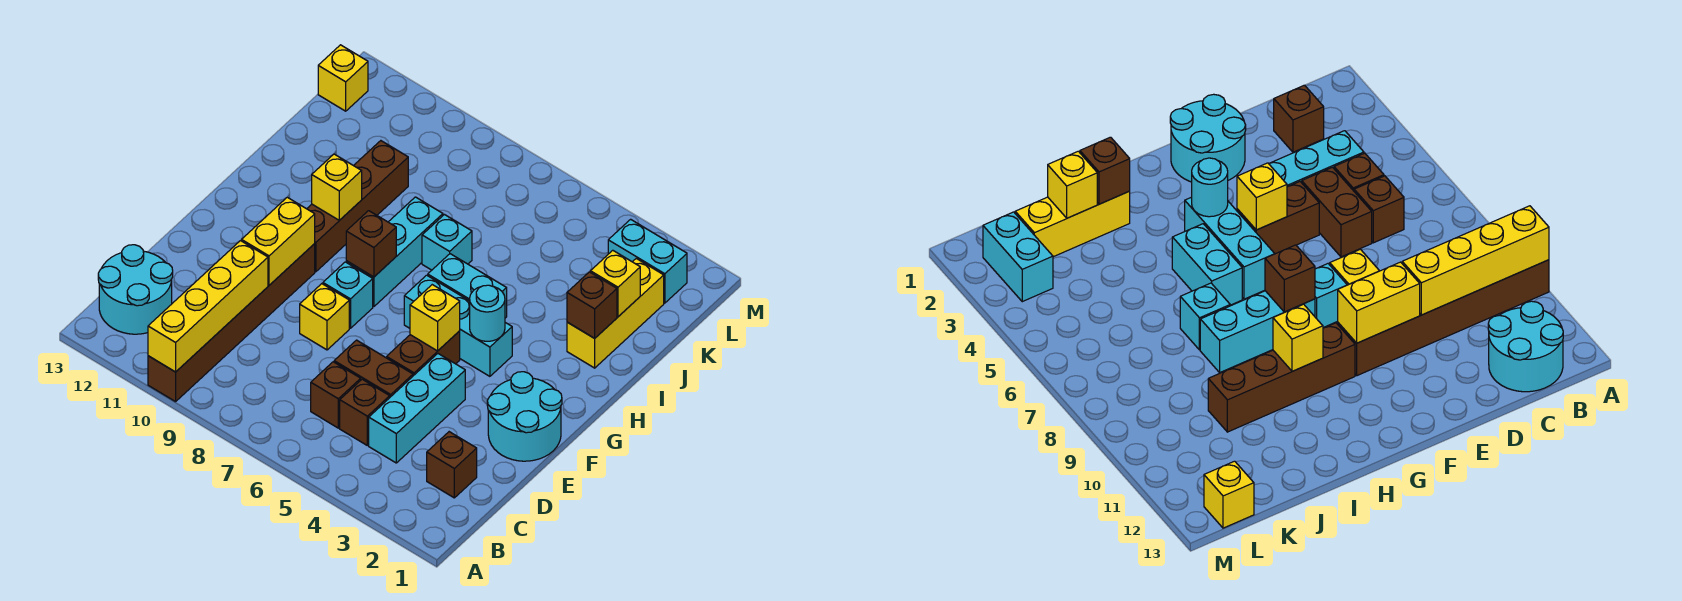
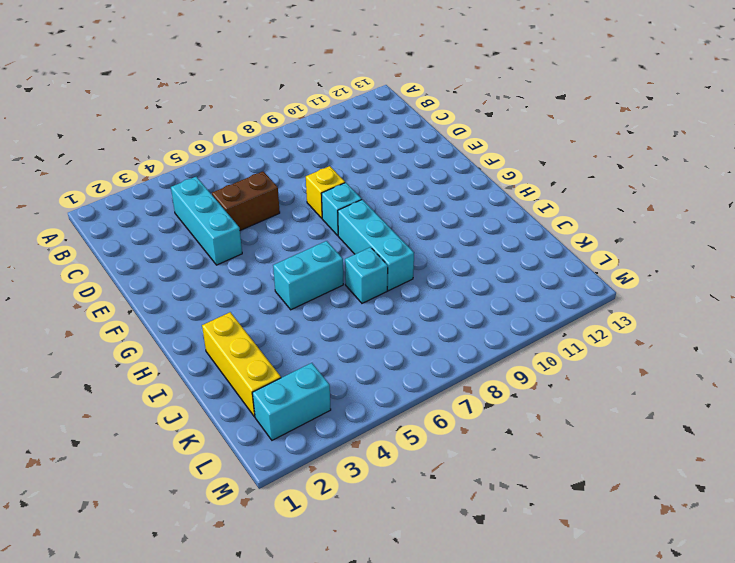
none -> brown brick A10:F10 level 1
none -> cyan round brick B12:C13 level 1
none -> brown brick C2 level 1

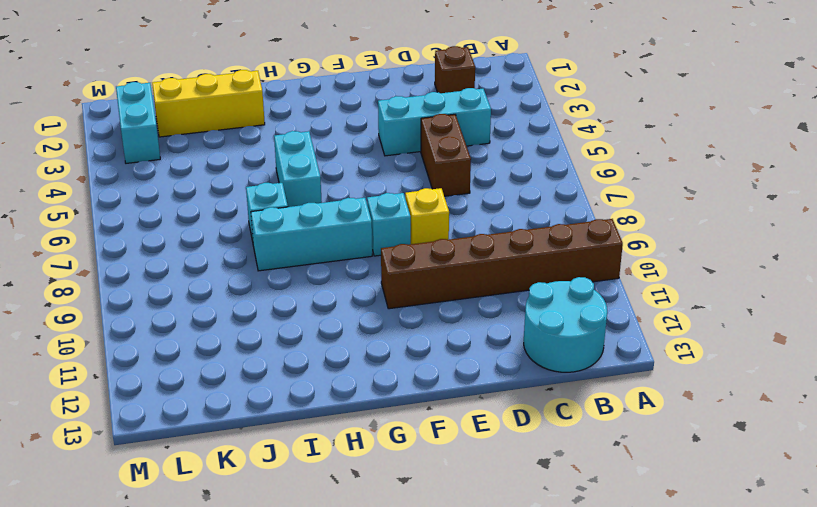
none -> brown brick C5 level 1
none -> brown brick C6 level 1
none -> cyan round brick E1:F2 level 1

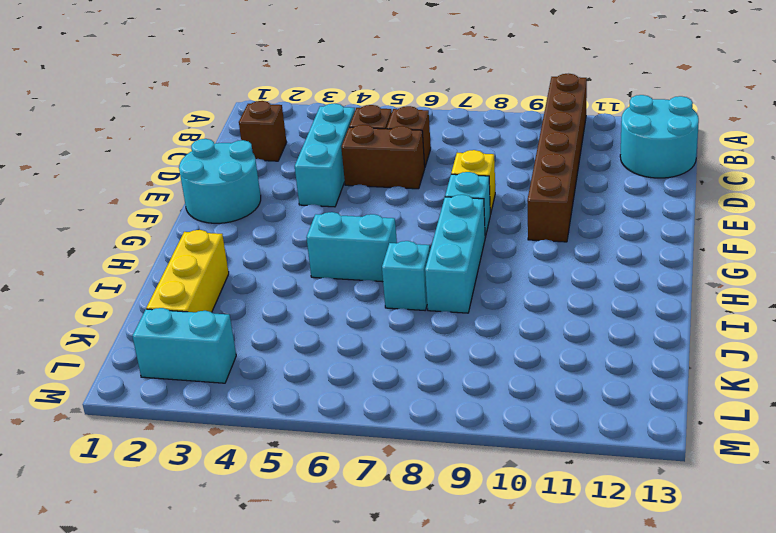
none -> brown brick E5:F5 level 1
none -> cyan brick G4:G6 level 1
none -> brown brick G10:J10 level 1

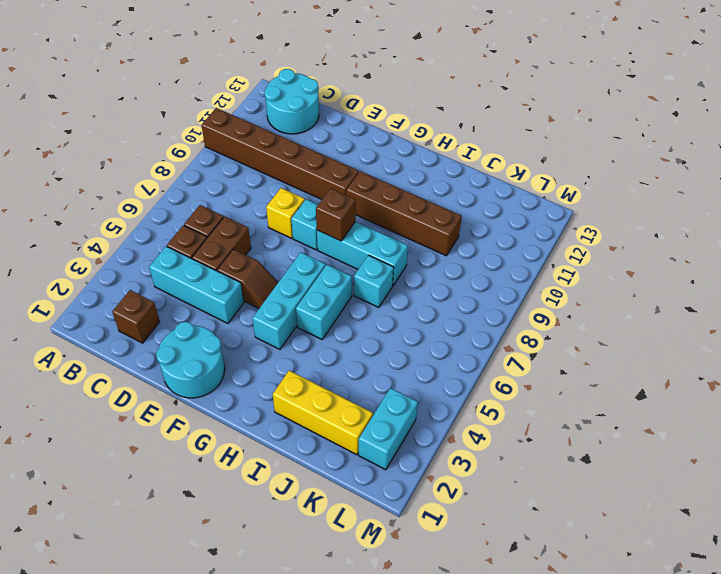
brown slope E5:F5 level 1 top E -> brown brick E5:F5 level 1
none -> yellow brick L13 level 1
none -> yellow brick A10:D10 level 2
none -> yellow brick E10:F10 level 2

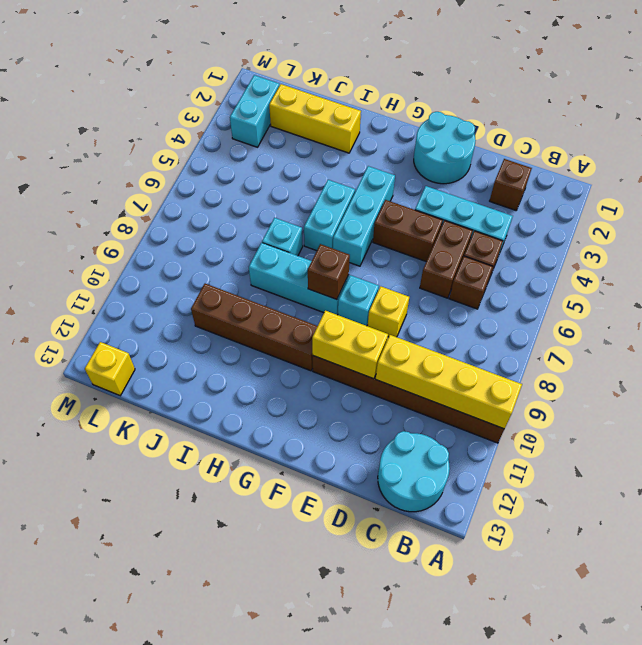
none -> yellow brick F5 level 2
none -> cyan round brick G4 level 2
none -> yellow brick H10 level 2

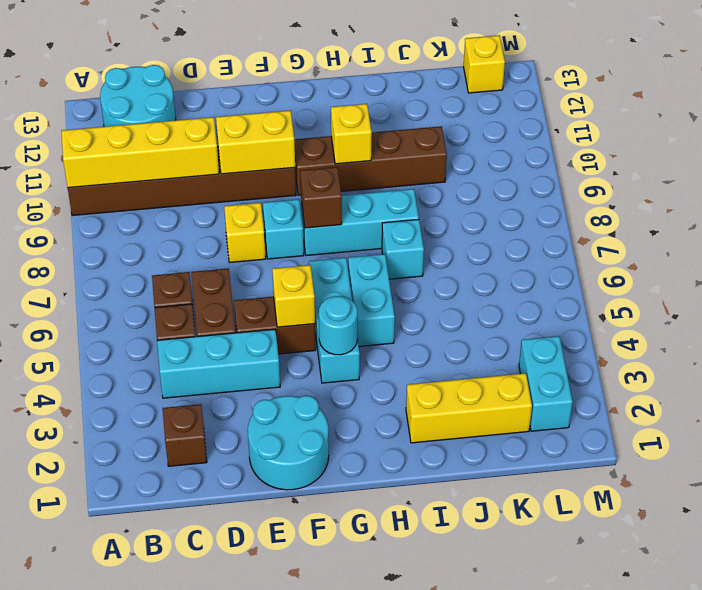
none -> brown brick I2 level 2
none -> yellow brick J2 level 2

